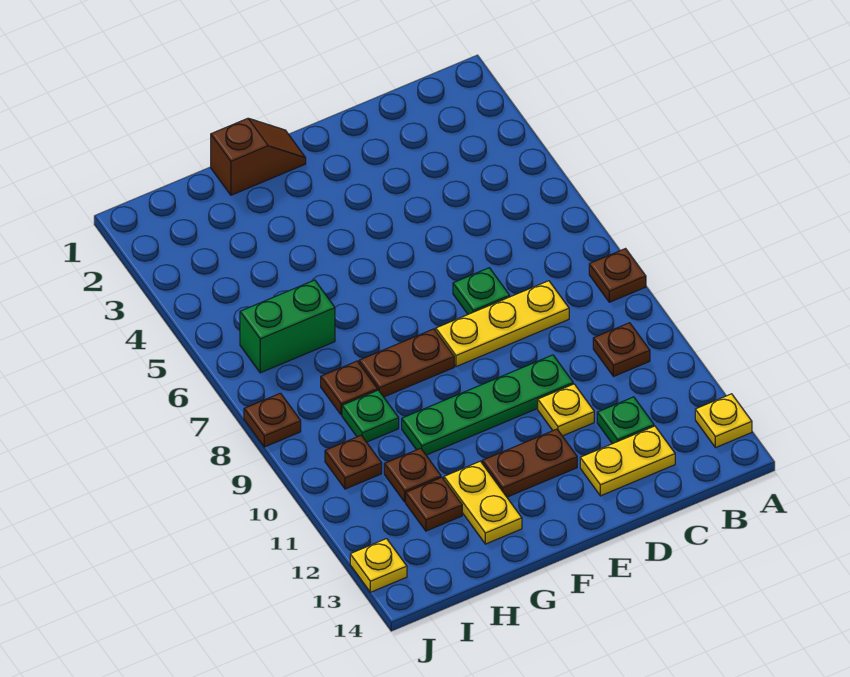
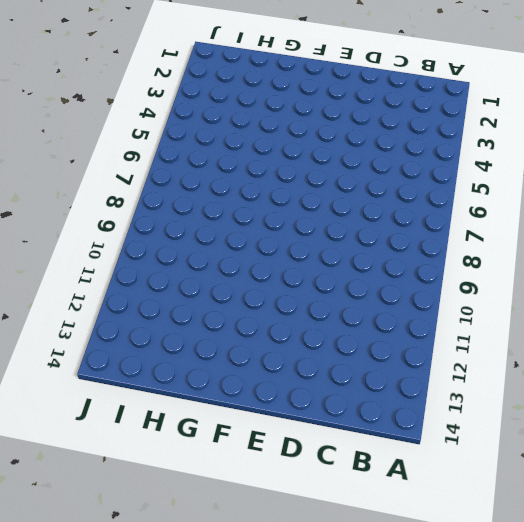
none -> brown plate A8 level 1
none -> yellow plate A13 level 1
none -> brown plate B10 level 1

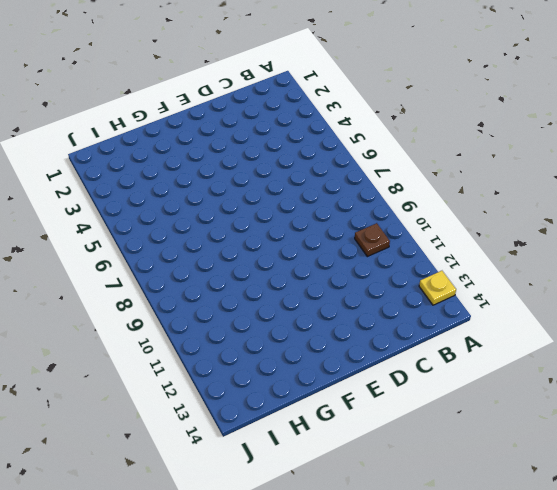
none -> brown plate A8 level 1
none -> yellow plate C8:E8 level 1
none -> green plate C12 level 1

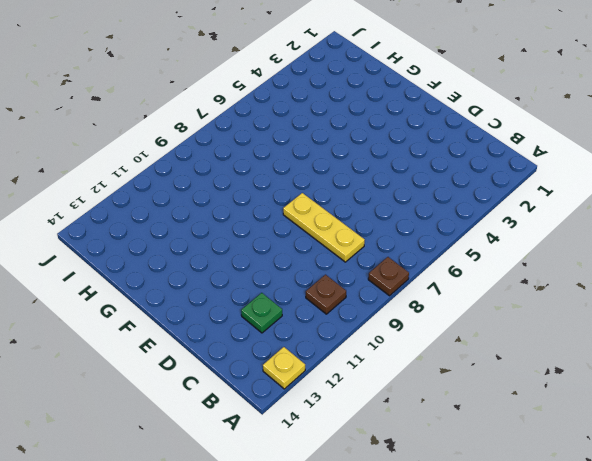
none -> yellow plate C13:D13 level 1
none -> green plate D7 level 1
none -> green plate D10:G10 level 1

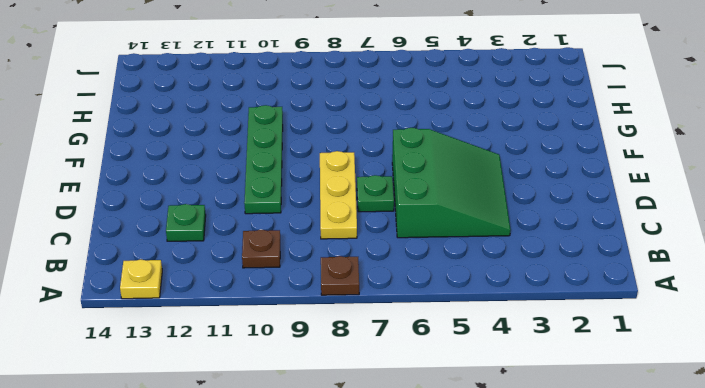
green slope C4:E6 level 1 top 6 -> none
none -> yellow plate C13:D13 level 1
none -> yellow plate D11 level 1
none -> brown plate E12:F12 level 1

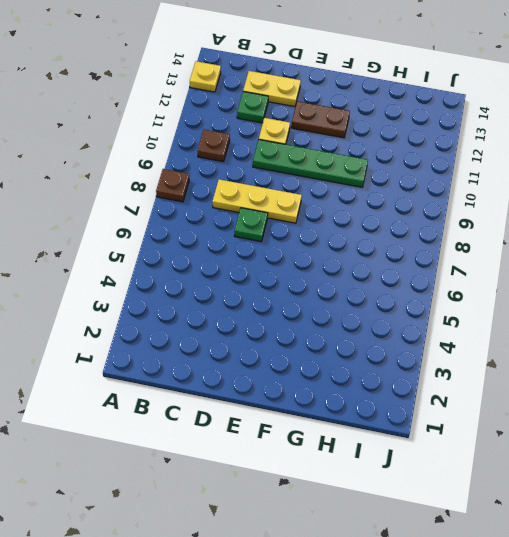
none -> brown slope F1:G1 level 1 top G
none -> brown plate F8:G8 level 1
none -> yellow plate G12:G13 level 1

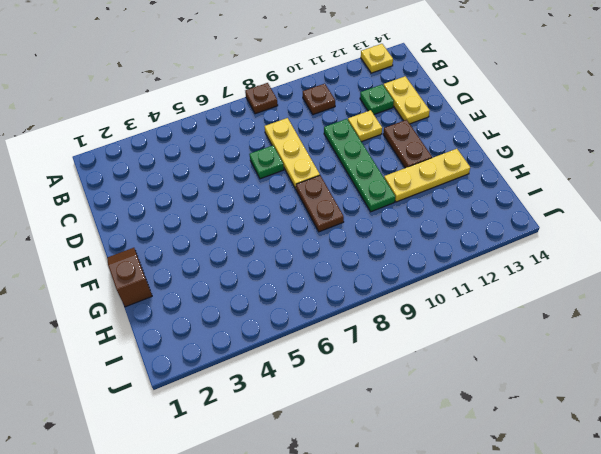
yellow plate G11:G13 level 1 -> yellow plate G12:G13 level 1
none -> green brick H6:I6 level 1
none -> brown plate H8 level 1
none -> green plate H9 level 1

